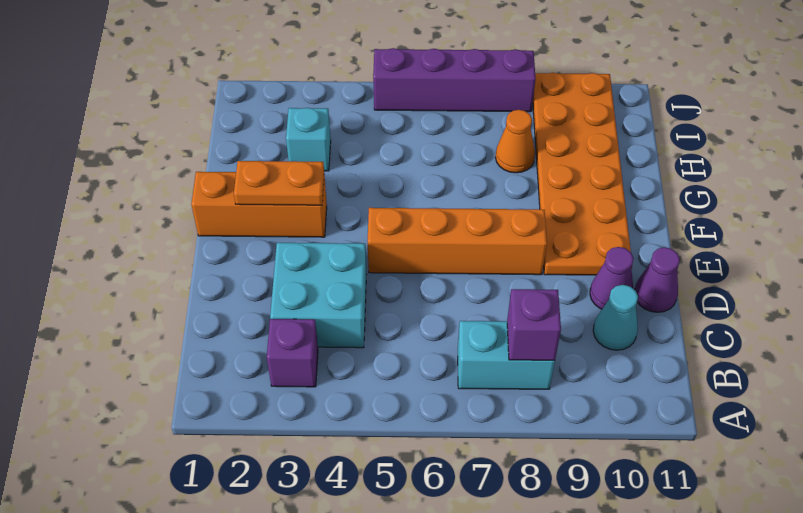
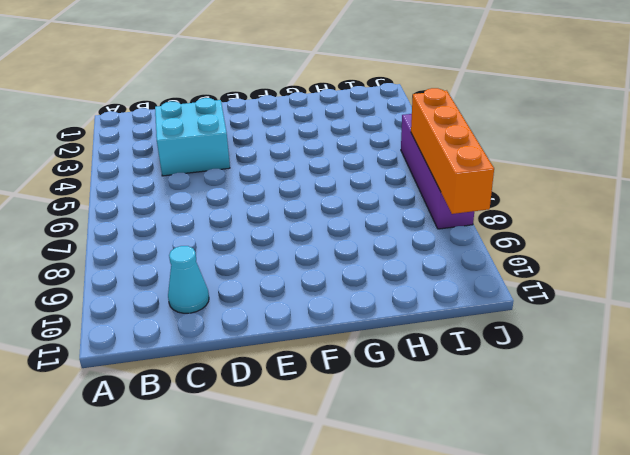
orange brick J6:J9 level 2 -> orange brick E5:E8 level 1
none -> purple brick B3 level 1
none -> cyan brick B7:B8 level 1
none -> purple cone D10 level 1

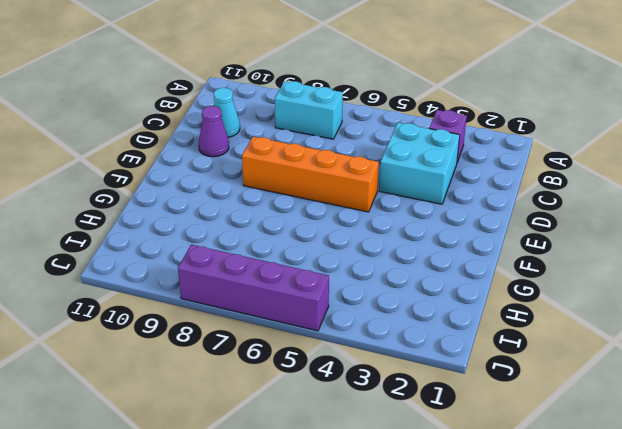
none -> purple cone D11 level 1
none -> orange plate E9:J10 level 1
none -> orange brick F1:F3 level 1

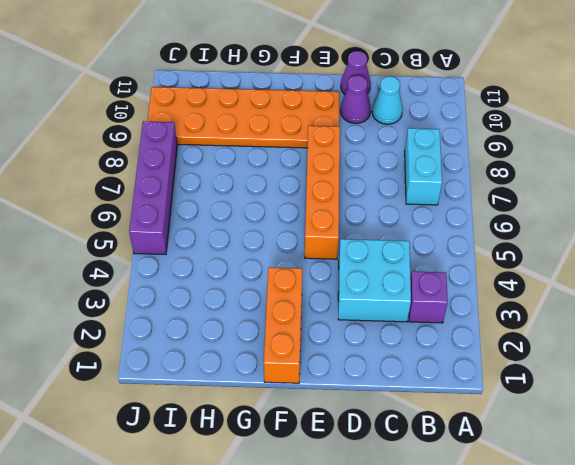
none -> cyan brick H3 level 1
none -> orange cone H8 level 1
none -> purple brick B8 level 2

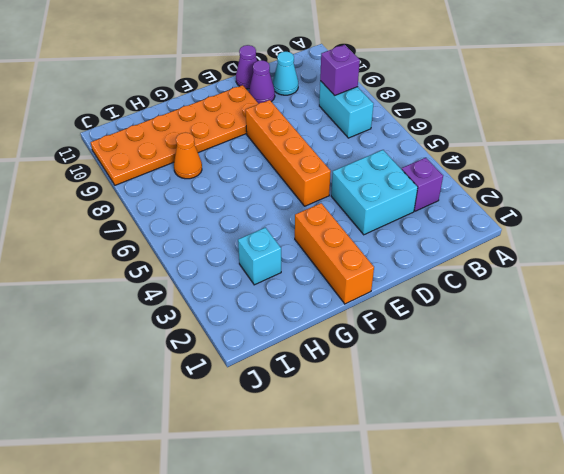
none -> purple brick J5:J8 level 1
none -> orange plate F2:F3 level 2

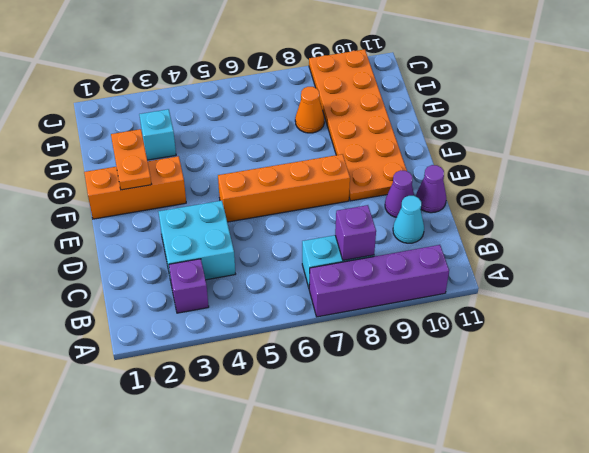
purple brick A7:A10 level 1 -> purple brick J5:J8 level 1
orange plate F2:G2 level 2 -> orange plate F2:F3 level 2

